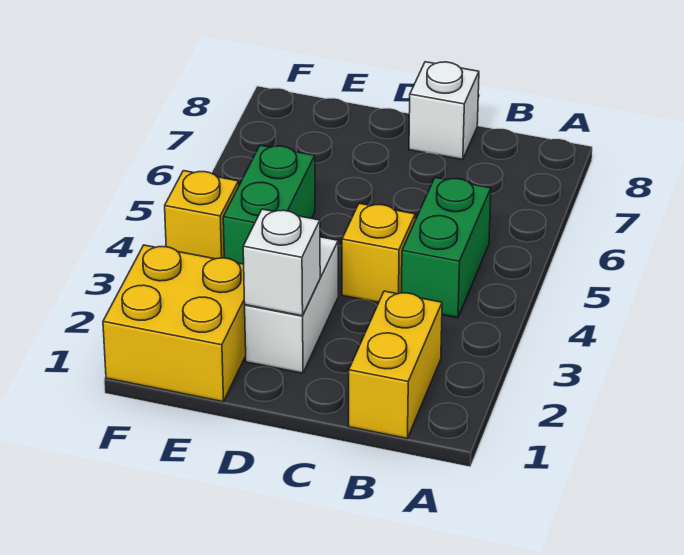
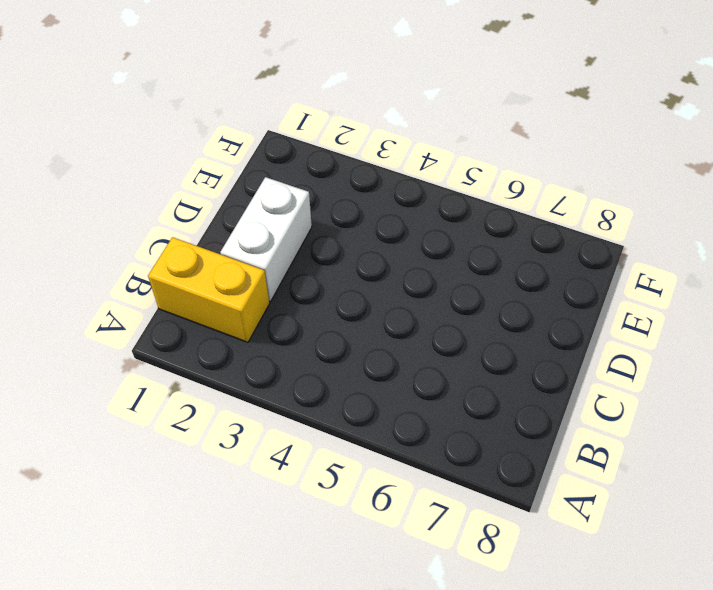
white brick C2:D2 level 1 -> white brick D2:D3 level 1
none -> green brick B4:B5 level 1
none -> yellow brick C4 level 1

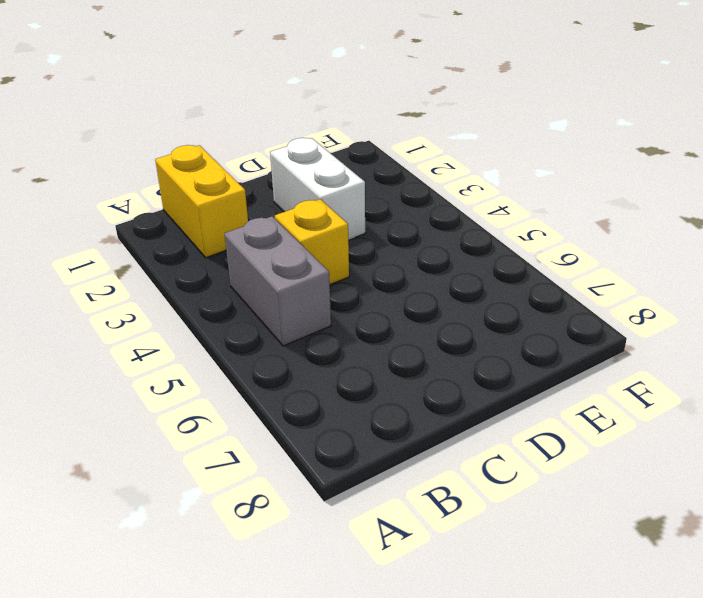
grey brick B4:B5 level 1 -> green brick B4:B5 level 1
none -> white brick C8 level 1
none -> yellow brick E1:F2 level 1

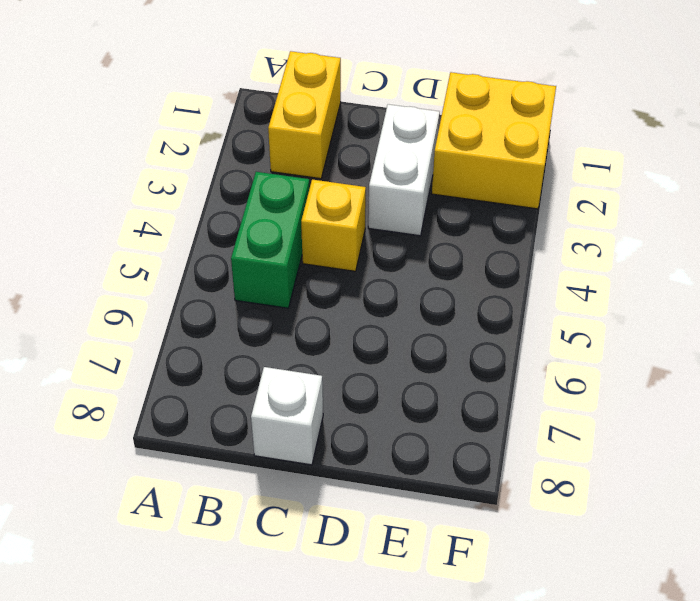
none -> green brick E4:E5 level 1
none -> yellow brick F4 level 1

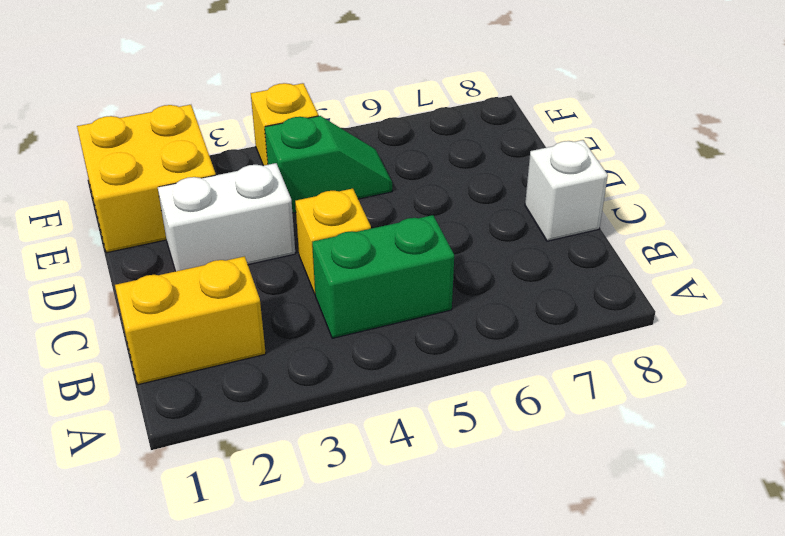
green slope E4:E5 level 1 top 4 -> green brick E4:E5 level 1
none -> white brick D2 level 2

